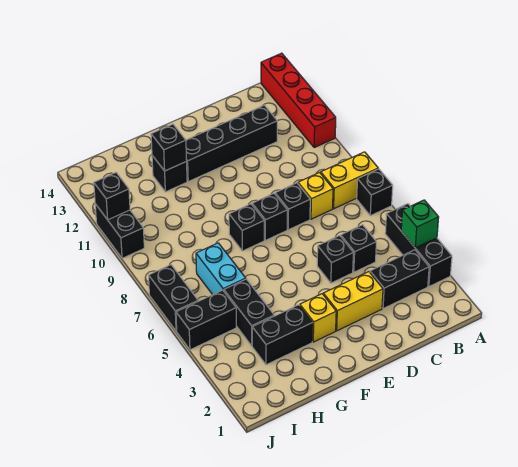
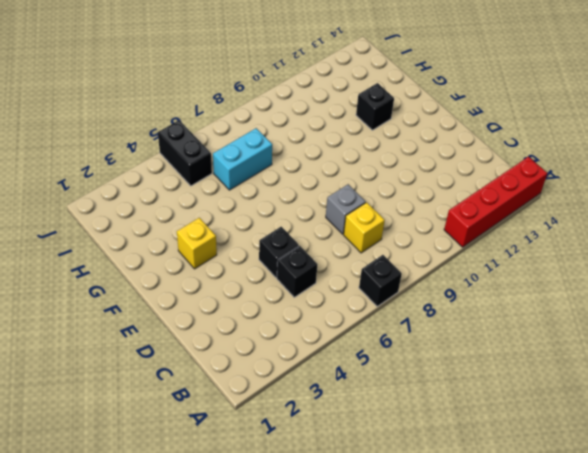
grey brick D8 level 1 -> black brick D8 level 1
none -> black brick A3:A5 level 1
none -> yellow brick A8:B8 level 1
none -> black brick B3:C3 level 1

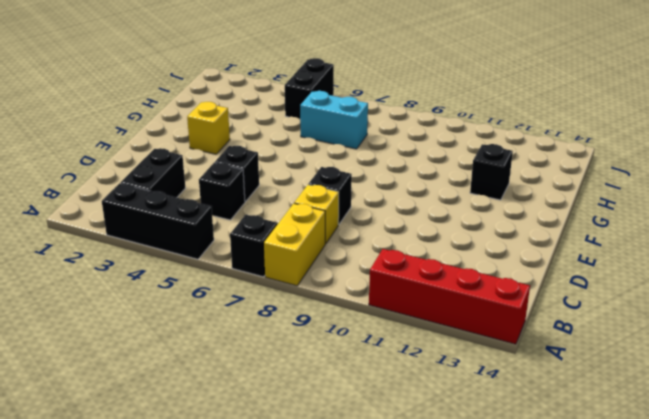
none -> black brick C12:F12 level 1
none -> yellow brick D3:E3 level 1
none -> black brick E8 level 1

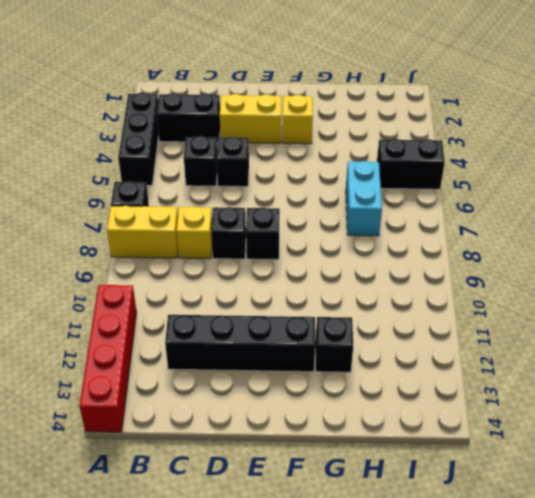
none -> black brick F8 level 1
none -> black brick G3:H3 level 1
none -> black brick H4:H5 level 1

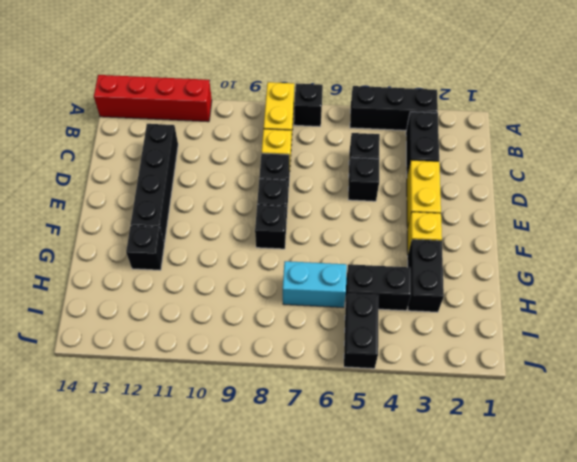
none -> black brick J6:J7 level 1
none -> black brick J10:J11 level 1
none -> green brick A4 level 2

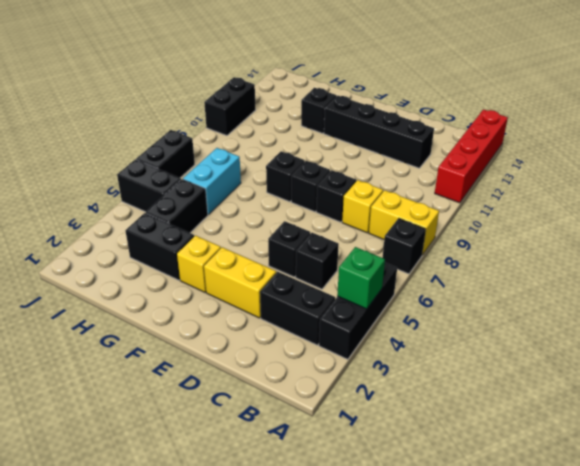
none -> black brick G12 level 2
none -> black brick J11 level 2

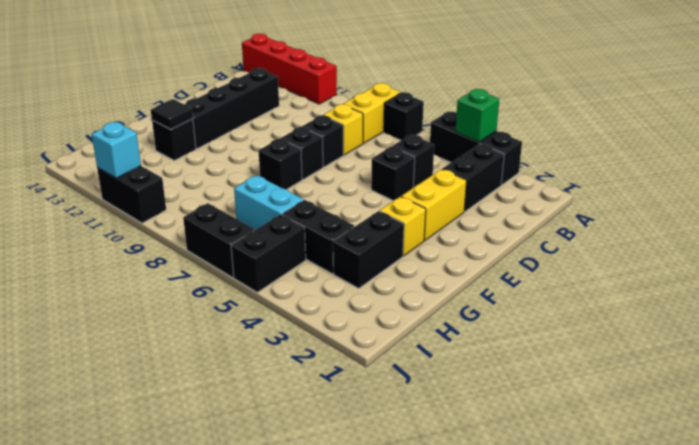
black tile G12 level 2 -> black brick G12 level 2
cyan brick J11 level 2 -> black brick J11 level 2

